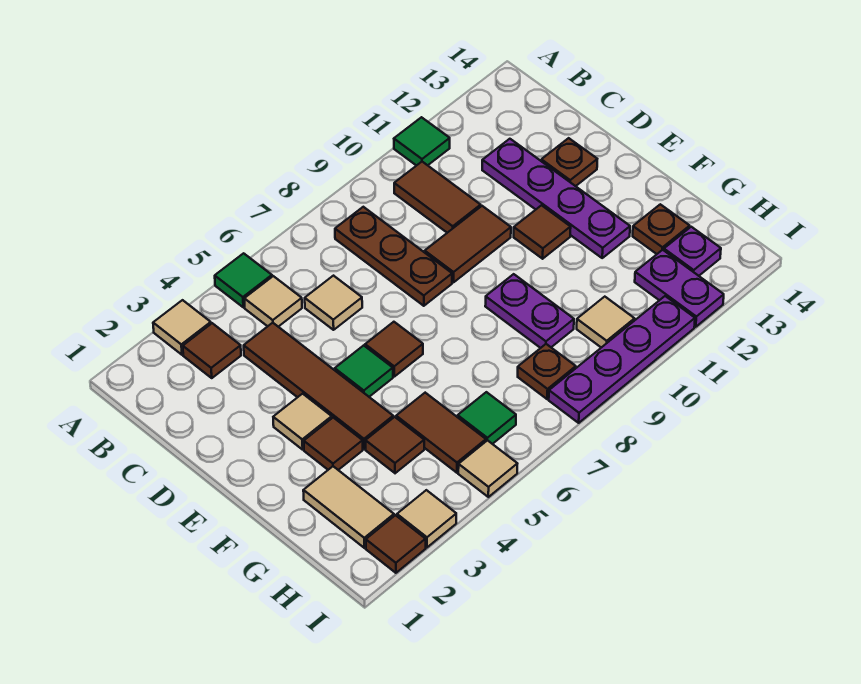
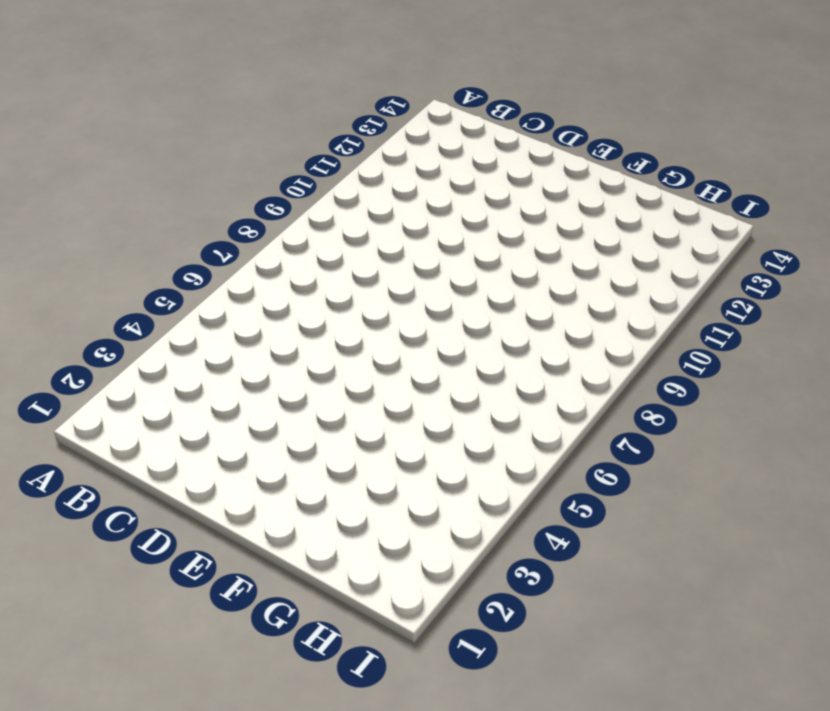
none -> tan tile A3 level 1
none -> green tile A5 level 1
none -> green tile A11 level 1
none -> brown tile B3 level 1

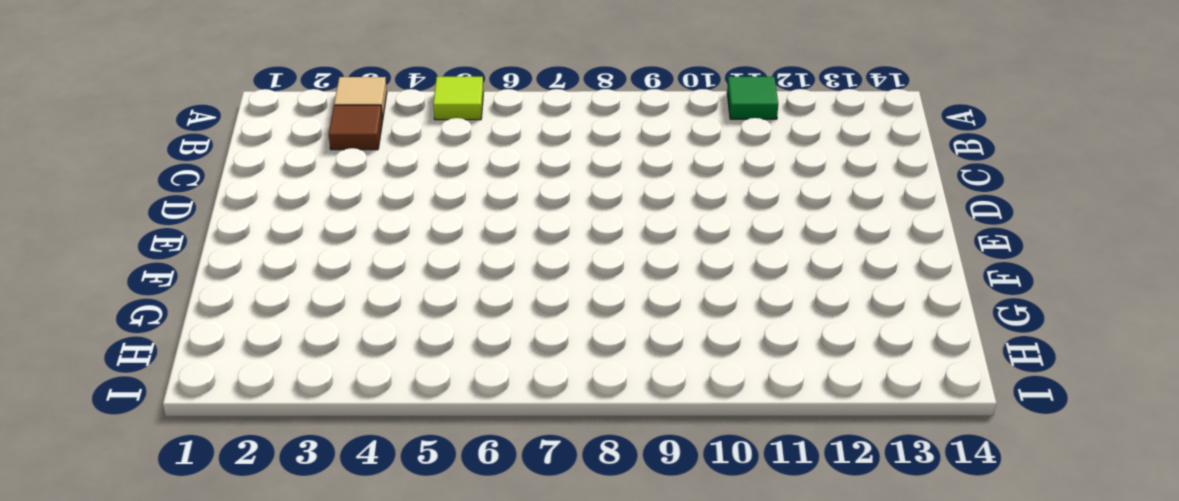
lime tile A5 level 1 -> green tile A5 level 1
none -> tan tile B5 level 1
none -> brown plate B8:D8 level 1
none -> brown tile B10:C10 level 1
none -> brown tile C4:F4 level 1

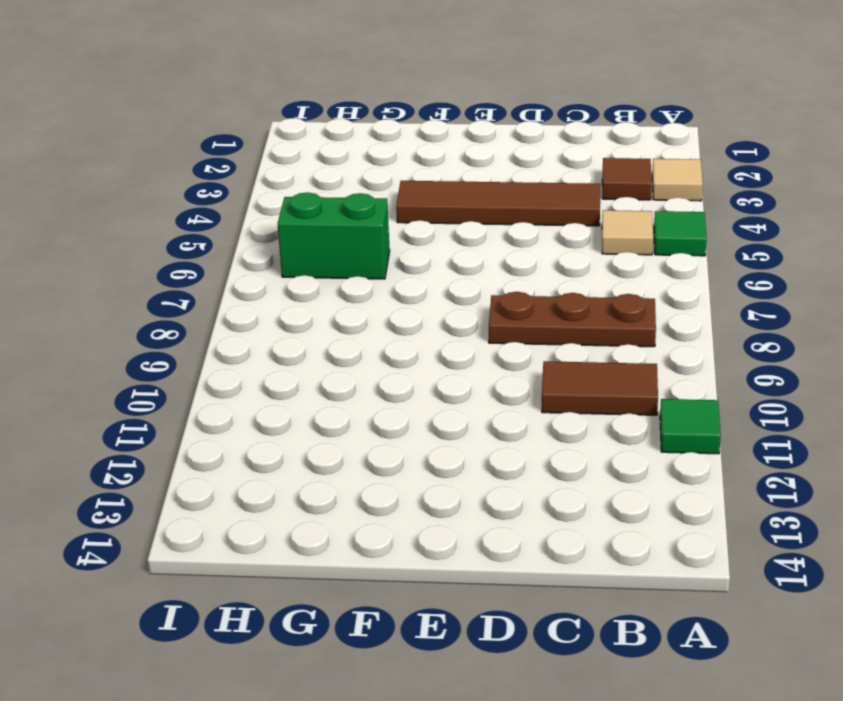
green brick G6:H6 level 1 -> green tile H6 level 1
none -> tan tile C6 level 1
none -> purple plate C12:F12 level 1
none -> brown tile D9:D10 level 1
none -> brown plate D13 level 1

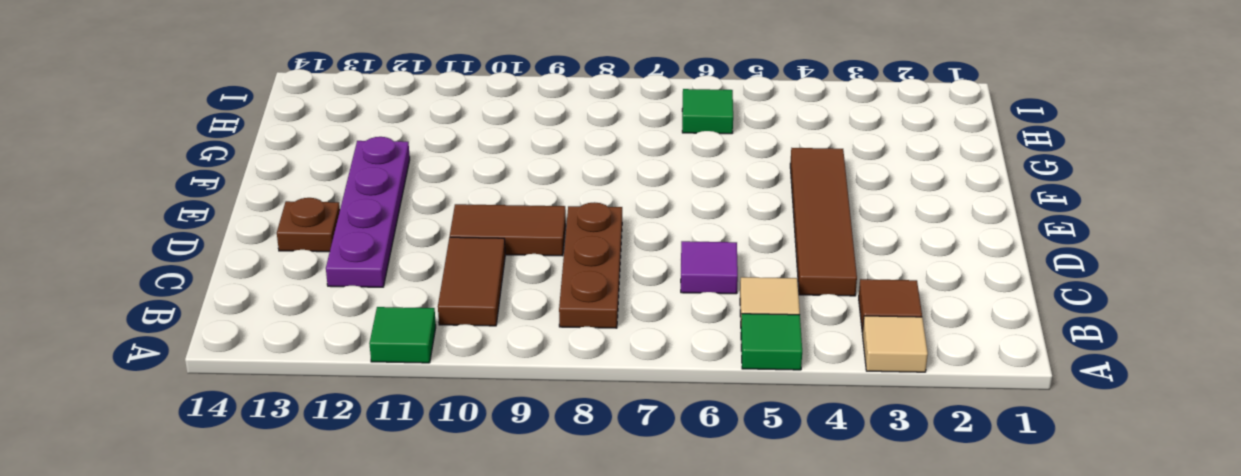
purple tile C6 level 1 -> tan tile C6 level 1
none -> tan tile E3 level 1
none -> green tile E5 level 1
none -> brown tile E6 level 1
none -> brown tile E11 level 1

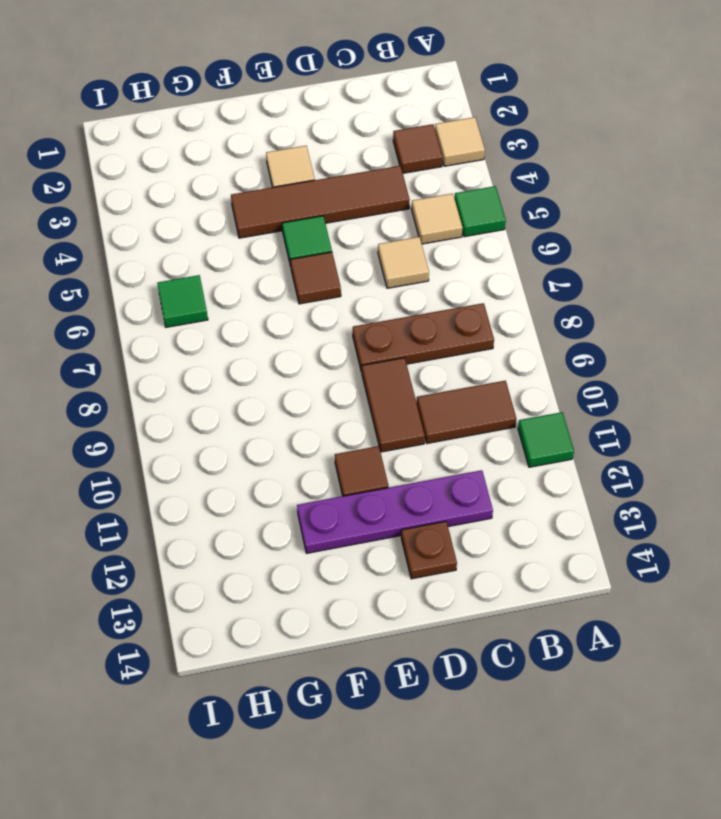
none -> brown tile F3 level 1
none -> purple plate F9:G9 level 1
none -> tan tile G2:H2 level 1
none -> brown tile G4 level 1

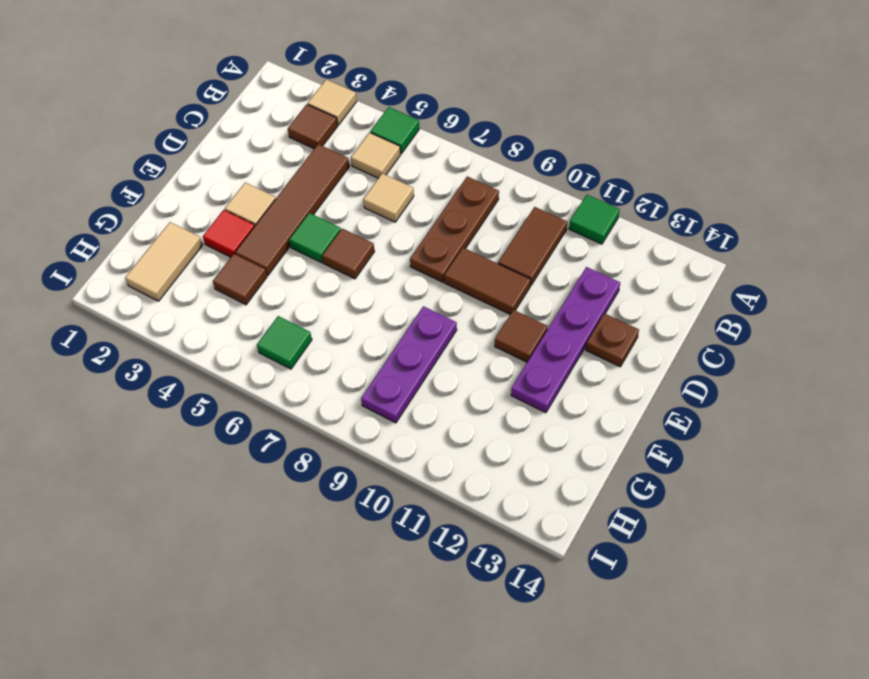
red tile F3 level 1 -> brown tile F3 level 1
purple plate F9:H9 level 1 -> purple plate F9:G9 level 1
none -> brown tile G5:H5 level 1
none -> brown plate G13 level 1
none -> brown plate H8 level 1
none -> tan tile H10 level 1

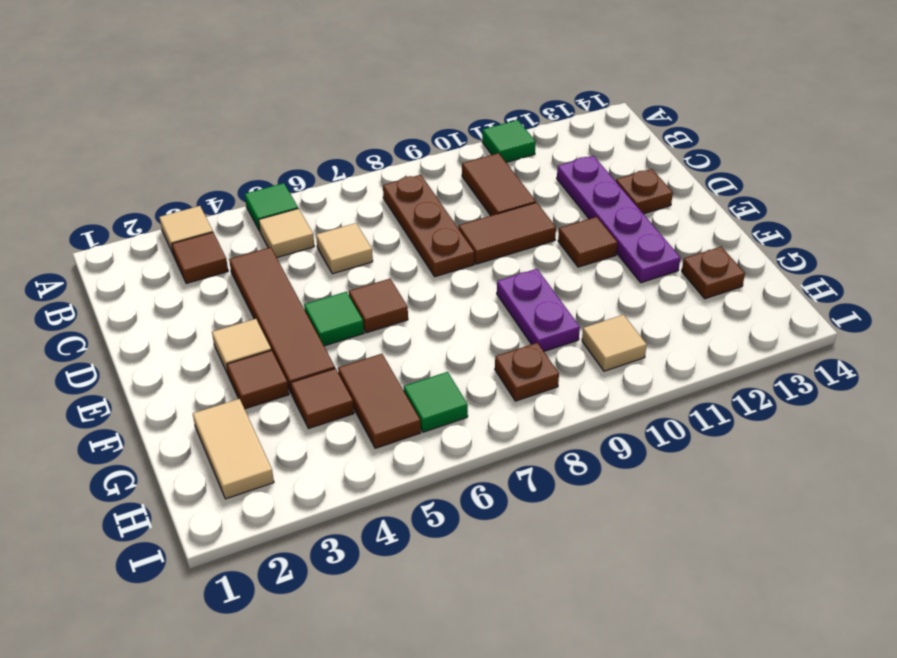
none -> purple plate H12:I12 level 1
none -> purple plate H13 level 1
none -> brown tile I2 level 1
none -> tan tile I3 level 1

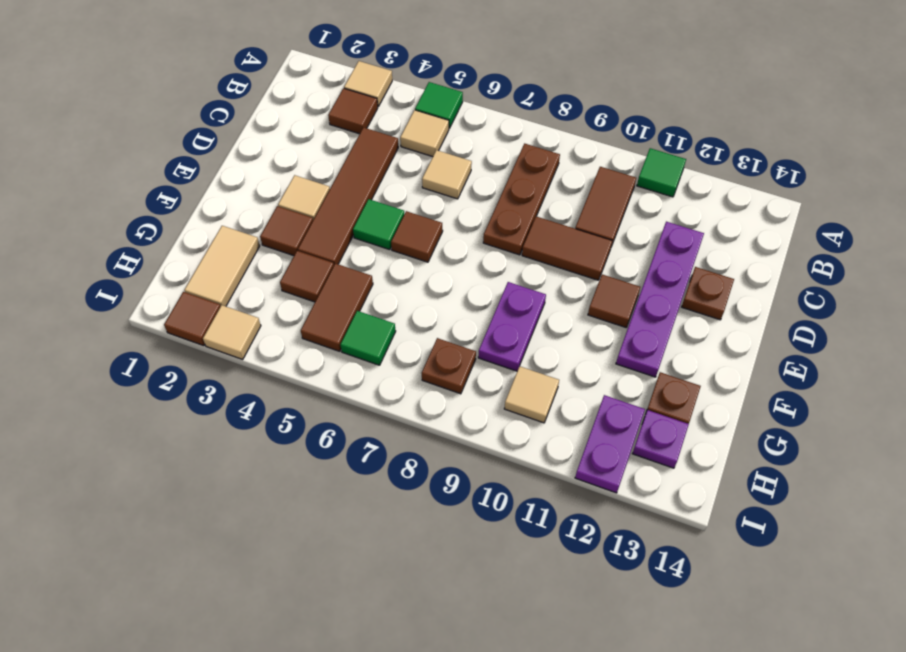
none -> tan tile I5 level 1
none -> purple plate I8:I11 level 1

